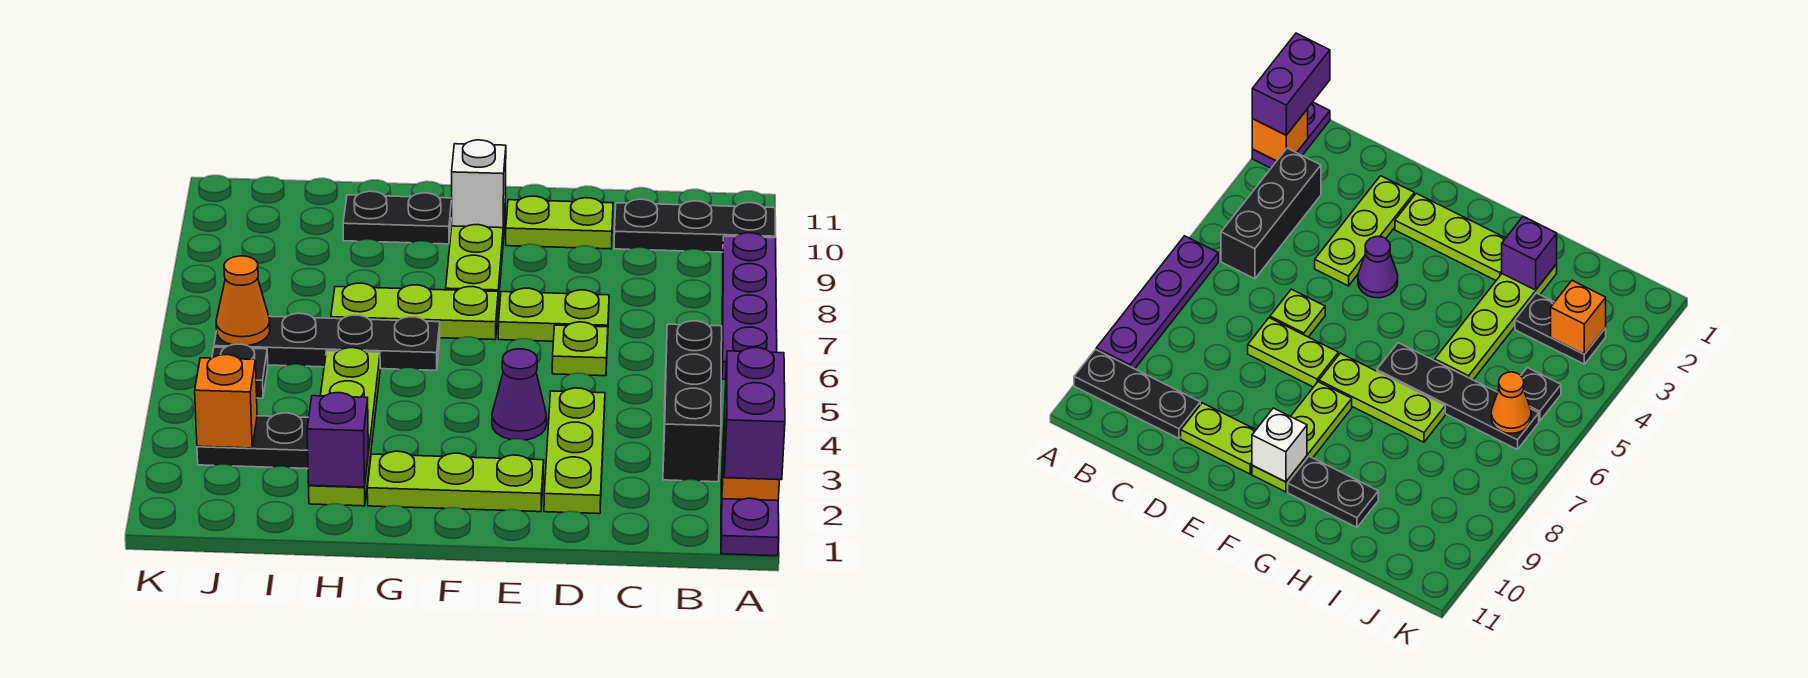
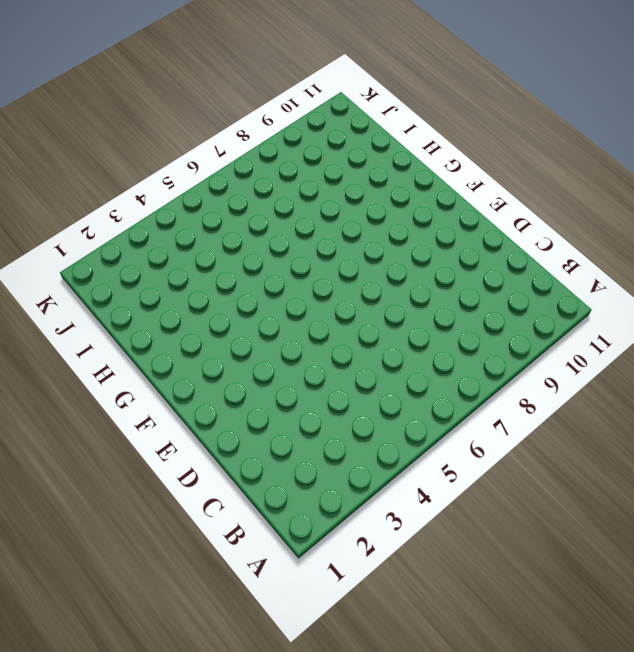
none -> purple plate A1:A2 level 1
none -> purple plate A6:A9 level 1
none -> black plate A10:C10 level 1

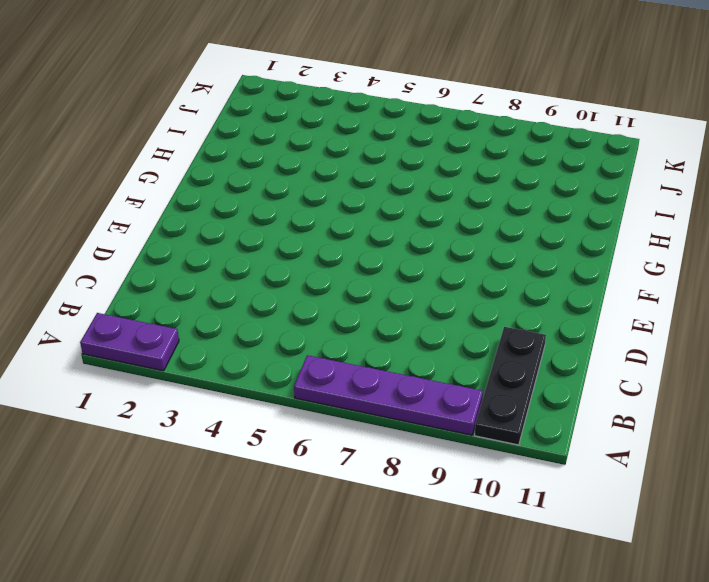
none -> black brick B3:B5 level 1
none -> lime plate D2:D4 level 1
none -> lime plate D6 level 1

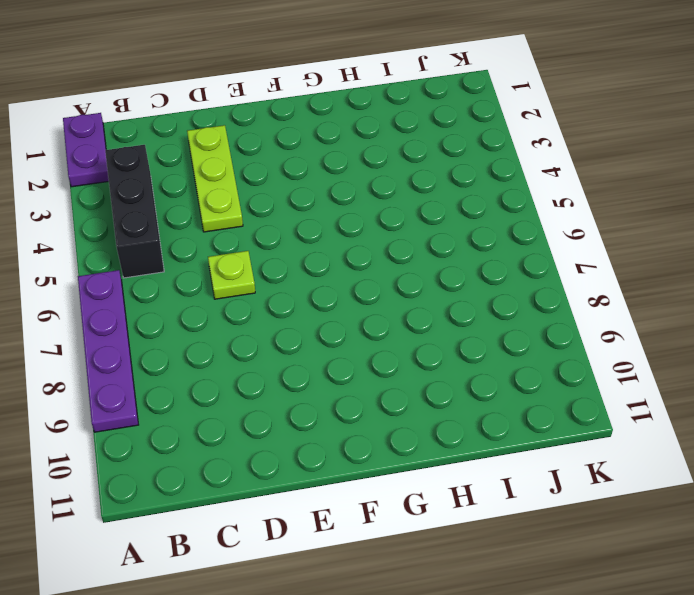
none -> black plate A10:C10 level 1
none -> lime plate D7:E7 level 1
none -> lime plate D10:E10 level 1

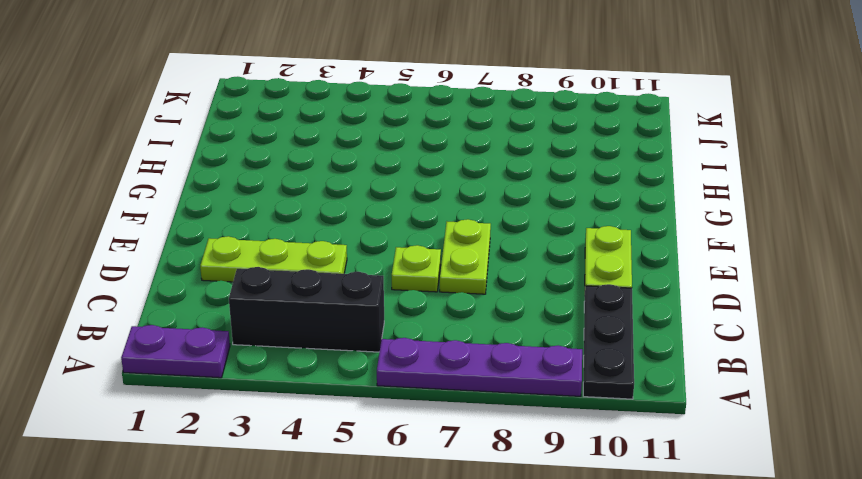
none -> lime plate E2:G2 level 1
none -> purple cone E4 level 1
none -> lime plate F7:H7 level 1

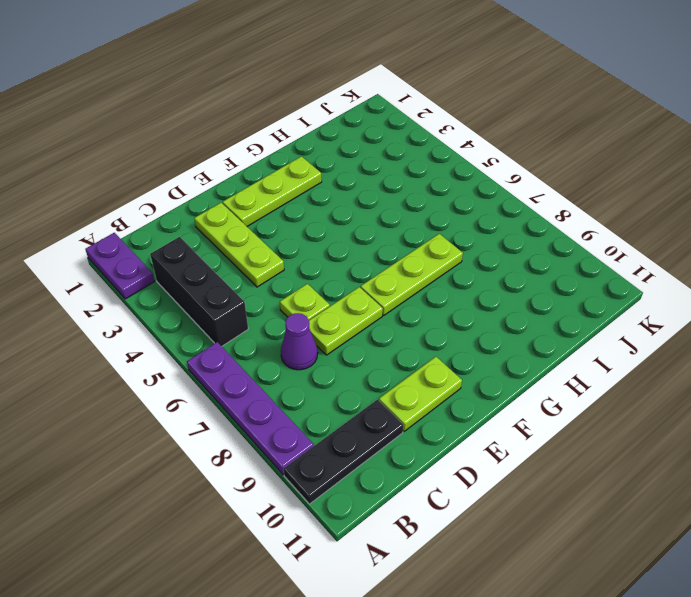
purple cone C7 level 1 -> purple cone E4 level 1
none -> lime plate F8:F10 level 1
none -> black plate G6:J6 level 1
none -> black plate G10:H10 level 1

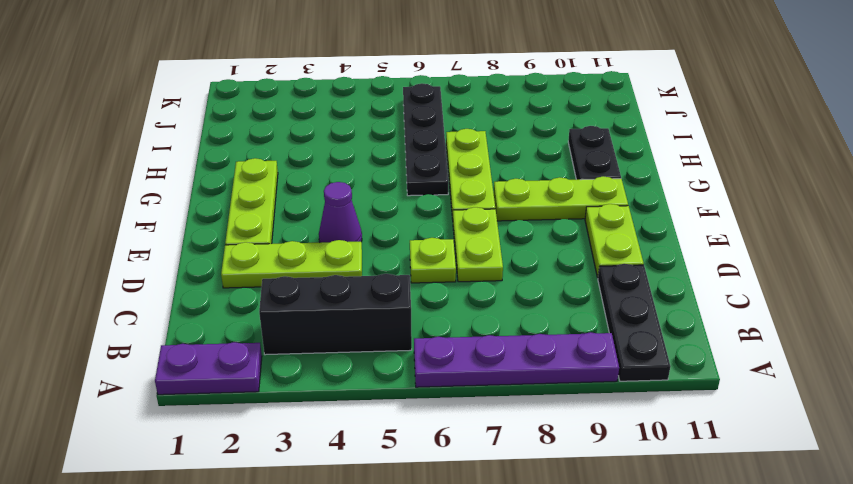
none -> lime plate H2:H5 level 1
none -> black plate I3:J3 level 1
none -> black plate J5 level 1

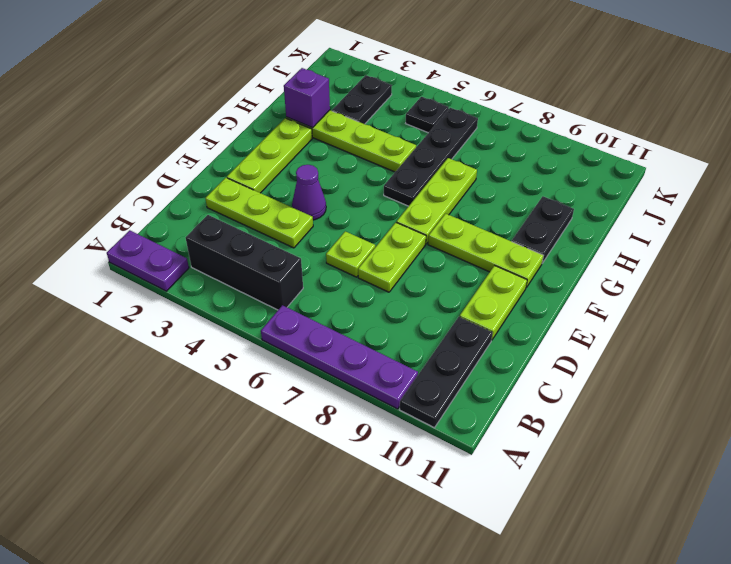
none -> orange brick A2 level 2
none -> white brick F10 level 2
none -> orange brick J3 level 2

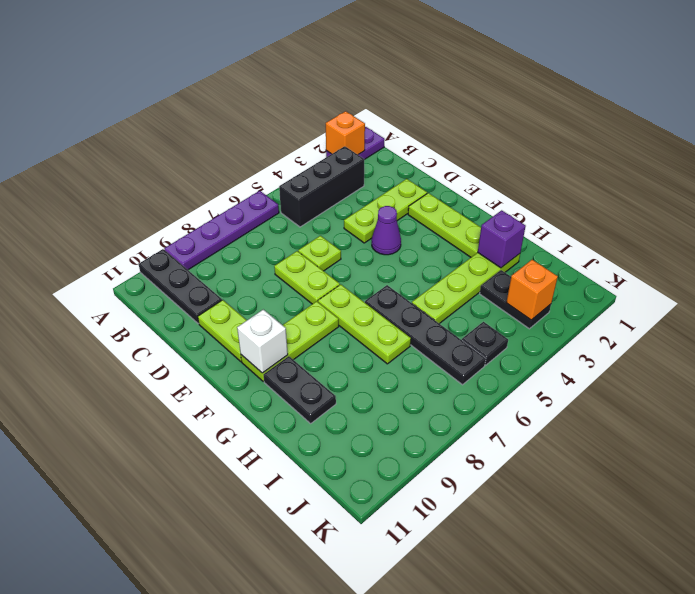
none -> orange cone J6 level 2
none -> purple brick A1:A2 level 3

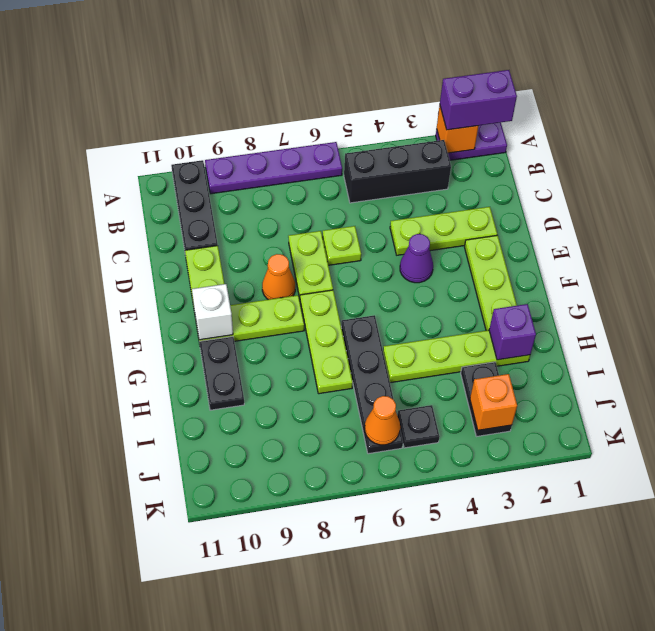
orange cone E8 level 1 -> none

